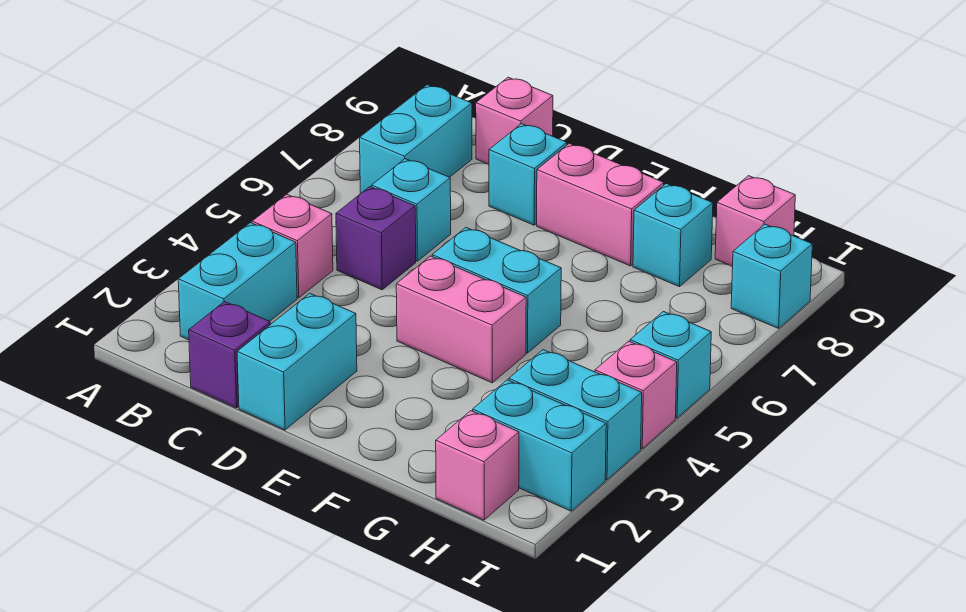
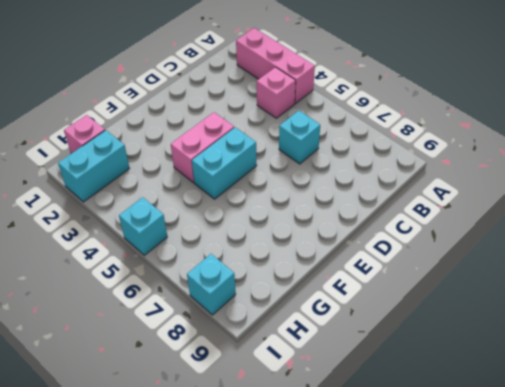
pink brick A2:A4 level 1 -> none
none -> cyan brick B2:B3 level 1
none -> cyan brick B7:B8 level 1
none -> purple brick C1 level 1

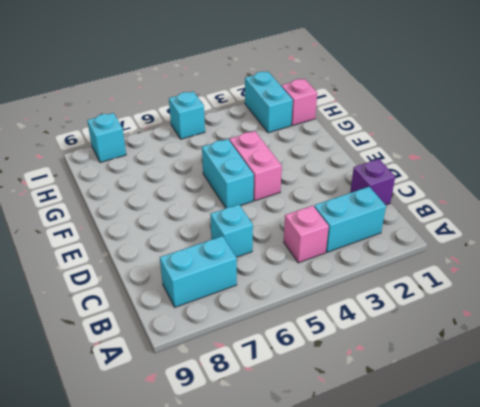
none -> purple brick C5 level 1
none -> pink brick C9 level 1
none -> cyan brick D1:D2 level 1

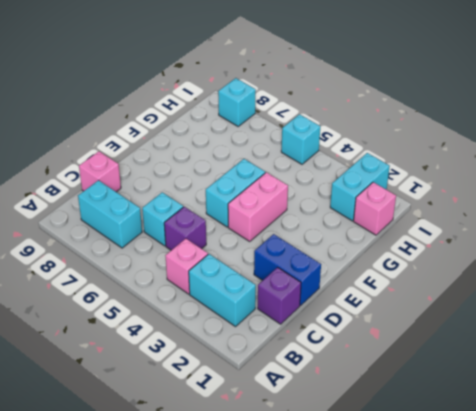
blue brick D1:D2 level 1 -> cyan brick D1:D2 level 1
none -> cyan brick D8 level 1
none -> pink brick E8:F8 level 1
none -> cyan brick G8 level 1

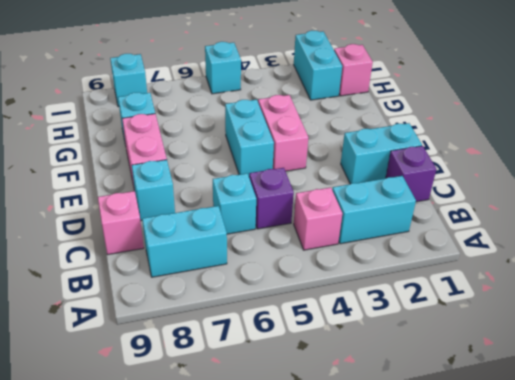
none -> cyan brick H3:I3 level 1
none -> pink brick H9 level 1
none -> pink brick I4 level 1

